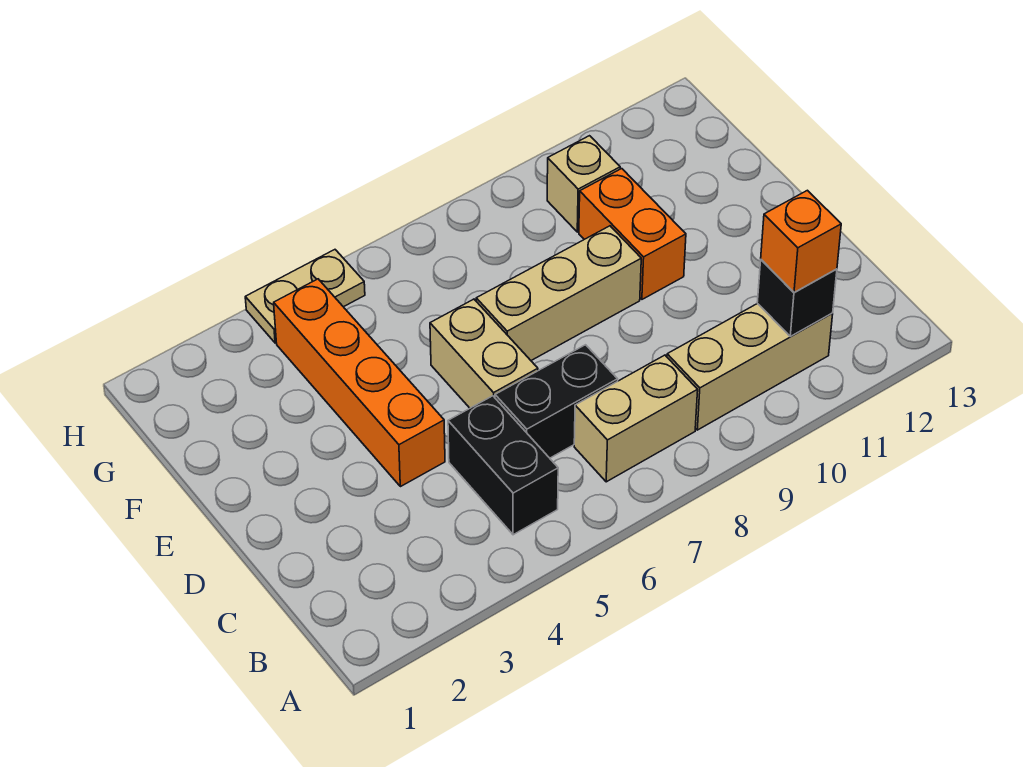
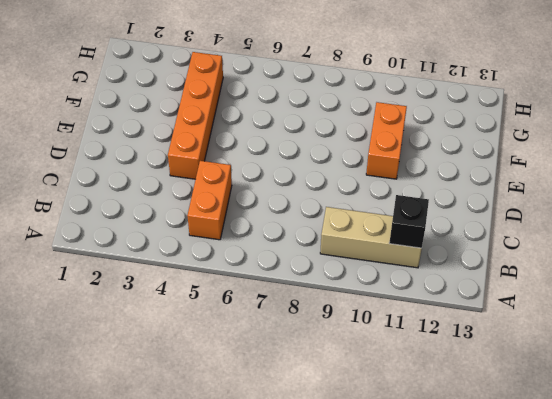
orange brick B5:C5 level 1 -> black brick B5:C5 level 1
none -> tan brick B7:B8 level 1
none -> black brick C6:C7 level 1
none -> tan brick D6:E6 level 1

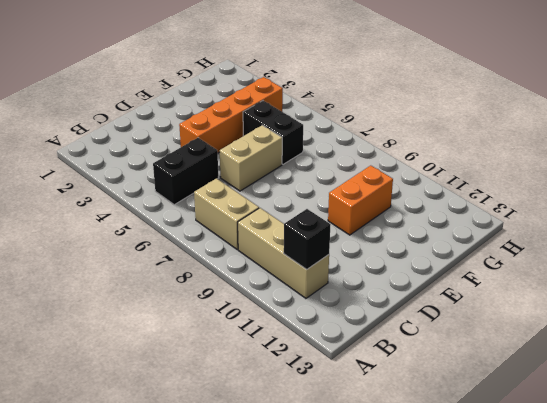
black brick F5:F6 level 1 -> black brick C6:C7 level 1
none -> tan brick E7:E9 level 1
none -> tan brick G10 level 1
none -> tan plate H4:H5 level 1

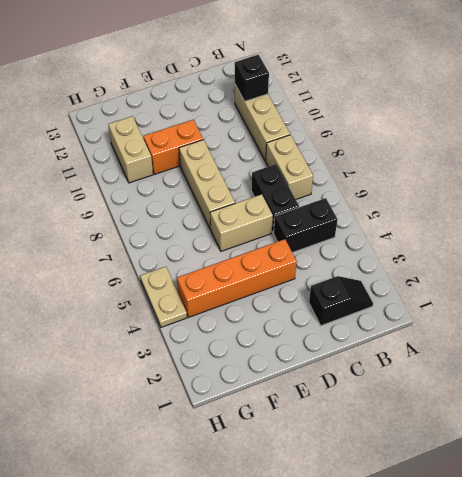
black slope B2:C2 level 1 top C -> none
tan brick G10:G11 level 1 -> tan brick G10 level 1
none -> orange brick B11 level 3

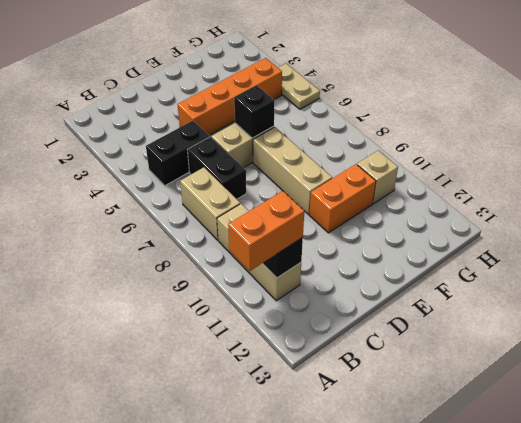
orange brick A11:B11 level 3 -> orange brick B11 level 3
black brick E6 level 2 -> none

